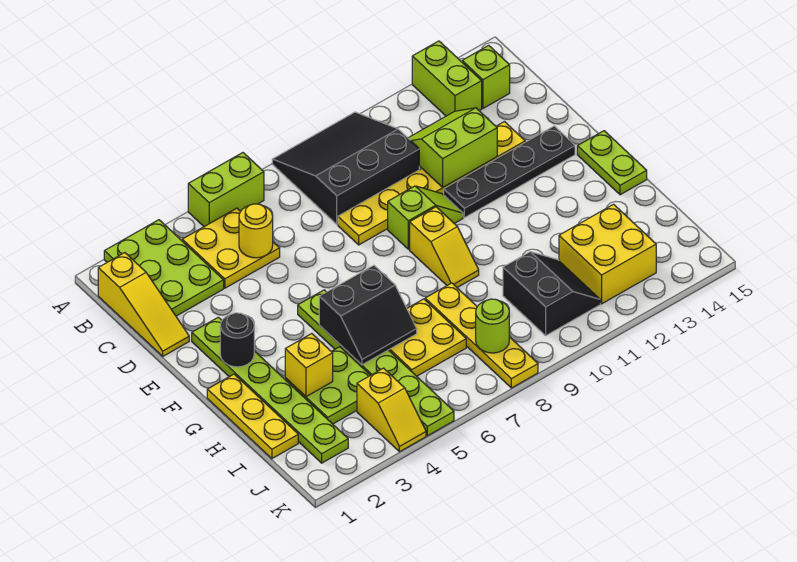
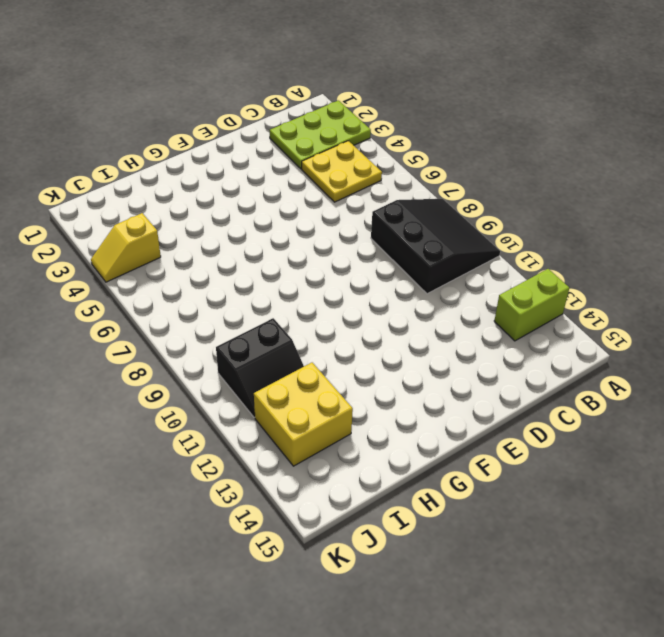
none -> lime brick A5:A6 level 1
none -> yellow slope B1:D1 level 1 top B
none -> lime brick B14 level 1

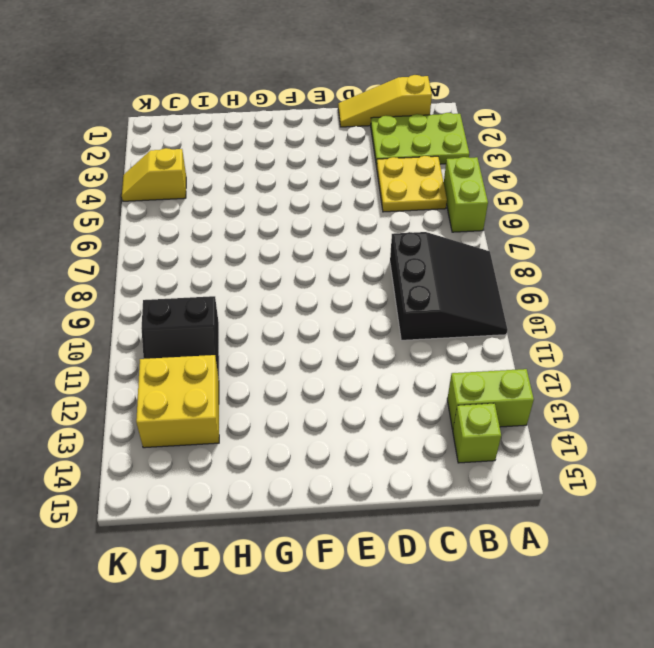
none -> yellow plate D8:D13 level 1
none -> lime plate E2:J2 level 1
none -> lime slope E9:E10 level 1 top 9

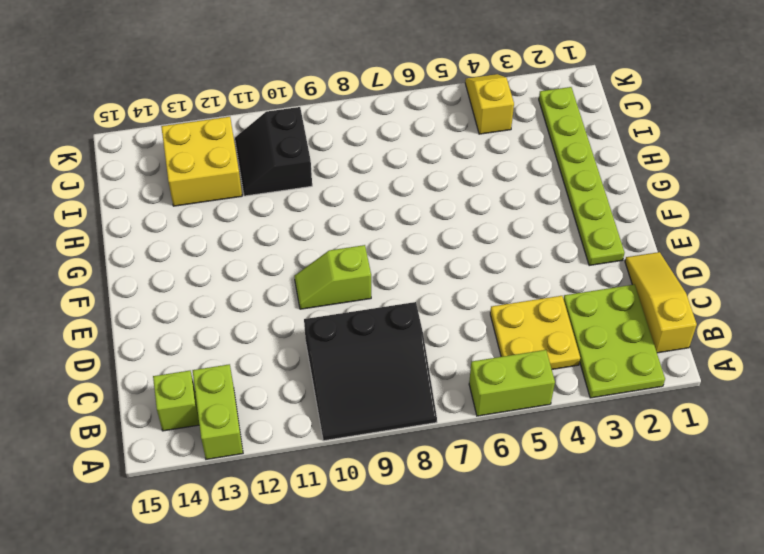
none -> yellow plate D8:D13 level 1
none -> black plate E11:E14 level 1
none -> lime plate F5:K5 level 1

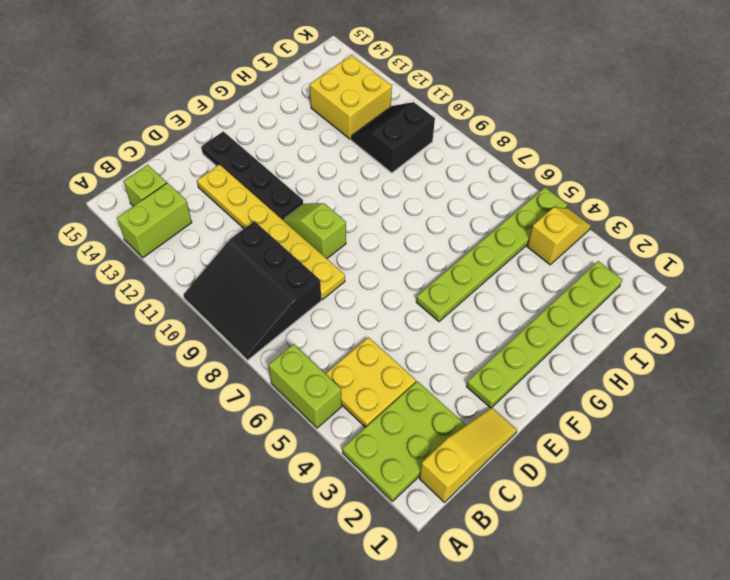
none -> yellow slope F9:G9 level 1 top F
none -> lime plate F15:G15 level 1
none -> yellow plate G1:I1 level 1

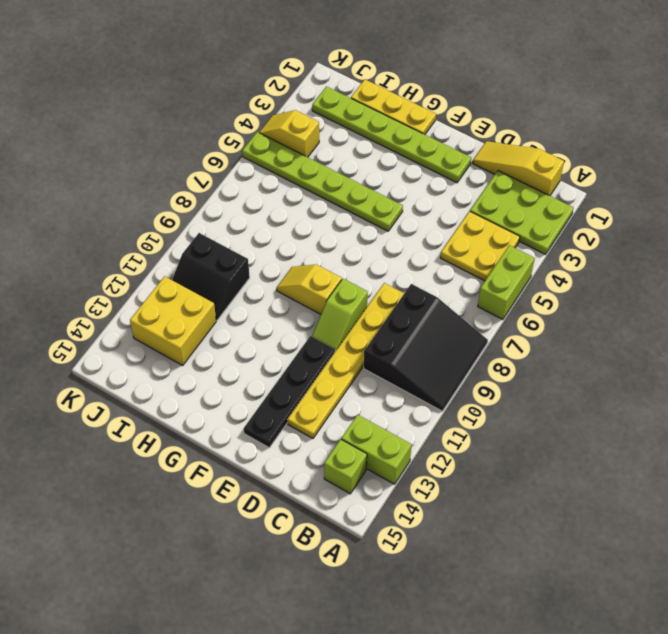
none -> lime plate F15:G15 level 1
none -> lime plate H3:I4 level 1
none -> yellow plate H6:I7 level 1

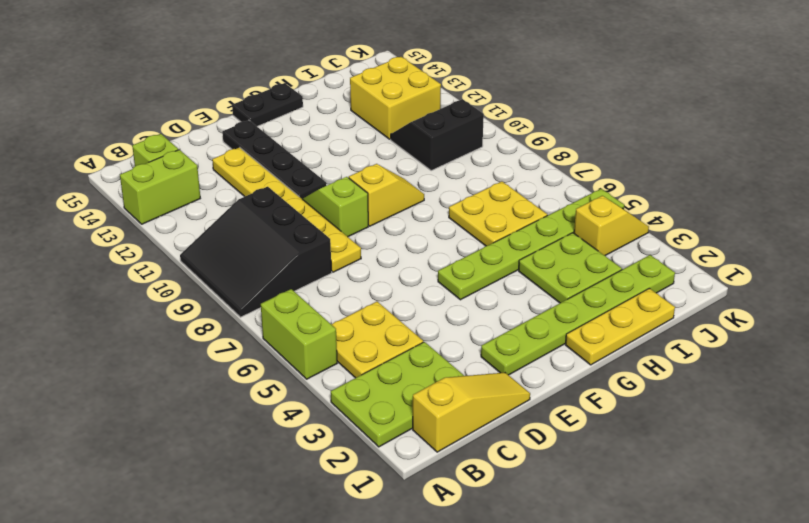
black plate F15:G15 level 1 -> lime plate F15:G15 level 1
none -> yellow plate H8:K8 level 1
none -> yellow round brick C5 level 2
none -> lime slope C11:D12 level 2 top D

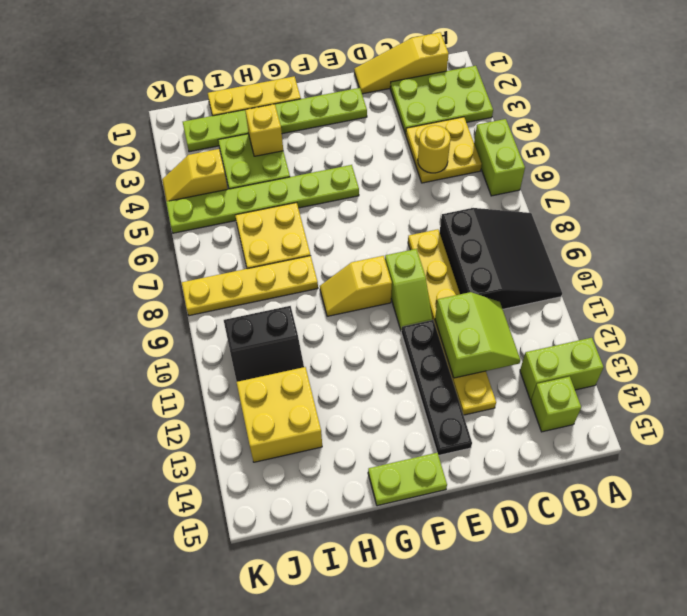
none -> black round brick F2 level 2
none -> black slope G5:H6 level 2 top G
none -> lime round brick J8 level 2

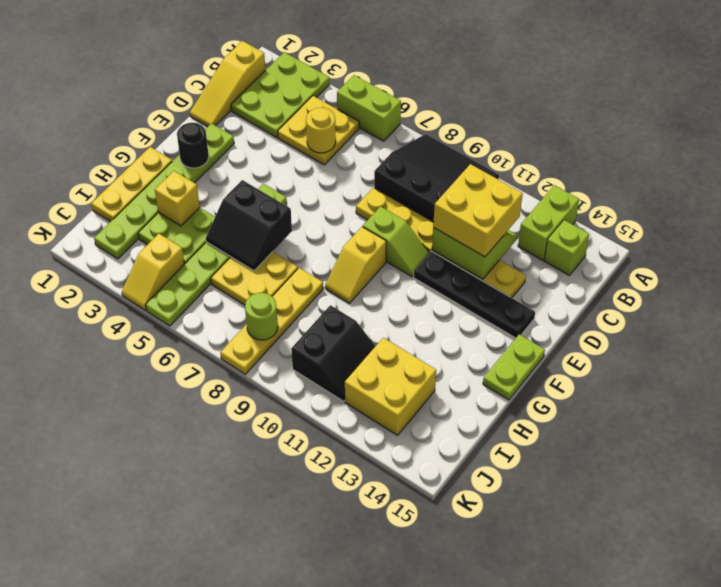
yellow brick C11:D12 level 3 -> none

